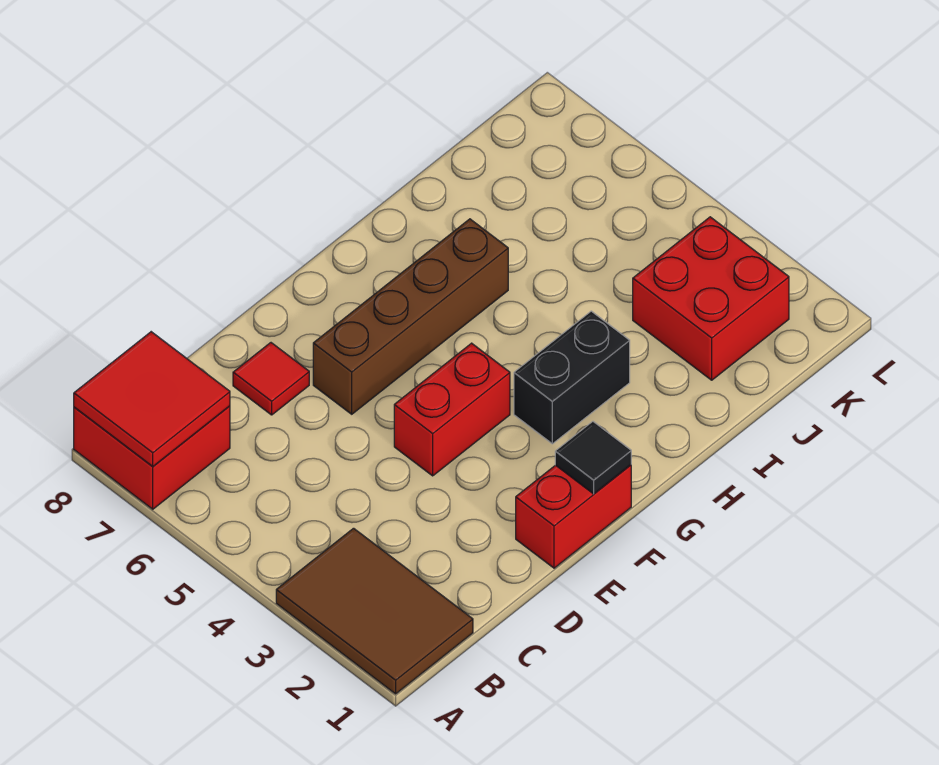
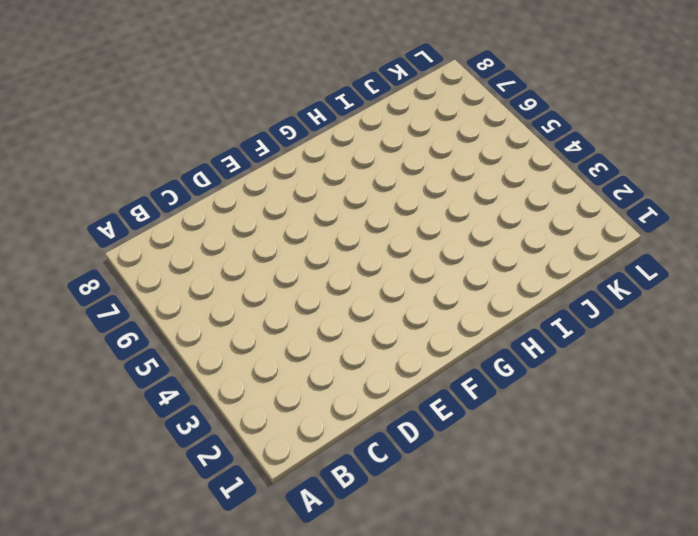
none -> brown tile A1:B3 level 1
none -> red brick A7:B8 level 1

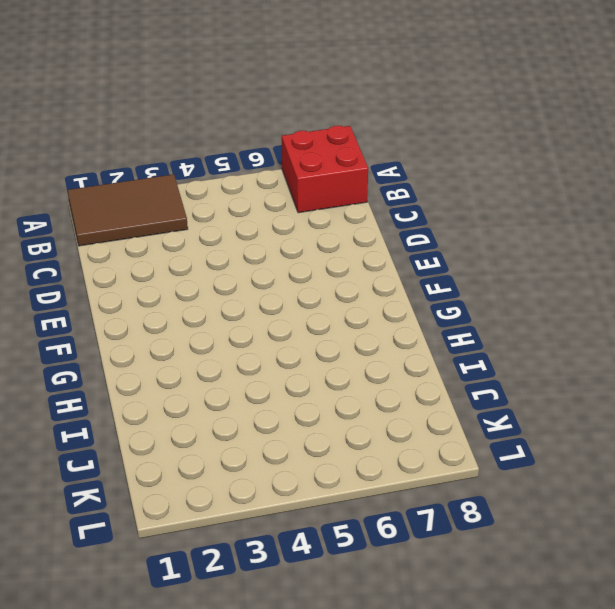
none -> red tile D7 level 1
none -> red brick E1:F1 level 1

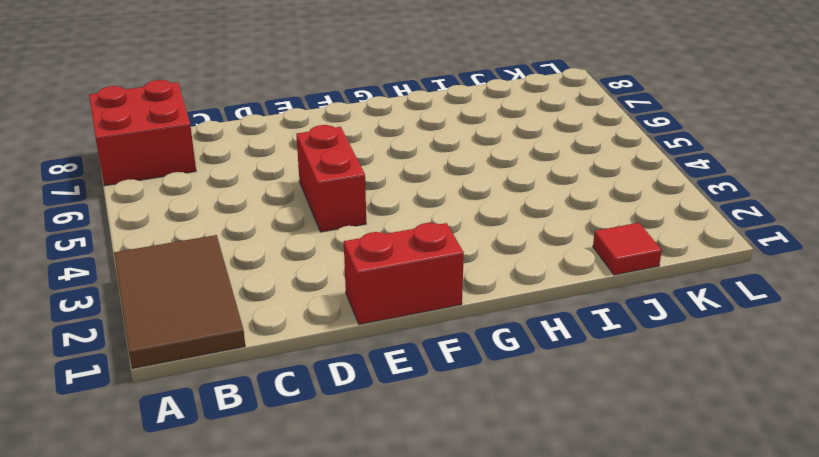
red brick E4:E5 level 1 -> red brick E4:F4 level 1
red tile J1 level 1 -> red tile D7 level 1
none -> brown brick E6:H6 level 1
none -> black brick G3:H3 level 1

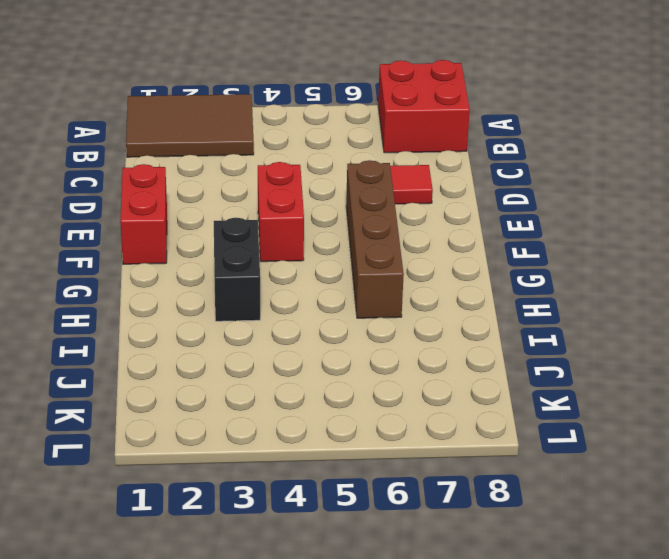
none -> red brick J2:K3 level 1
none -> red tile A7:B8 level 2

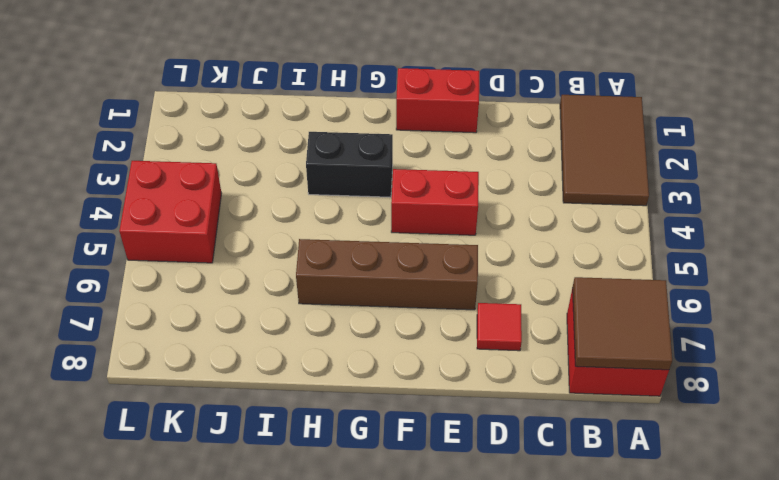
brown tile A7:B8 level 2 -> red tile A7:B8 level 2
red brick K4:L5 level 1 -> red brick J2:K3 level 1
none -> black tile F1 level 2

